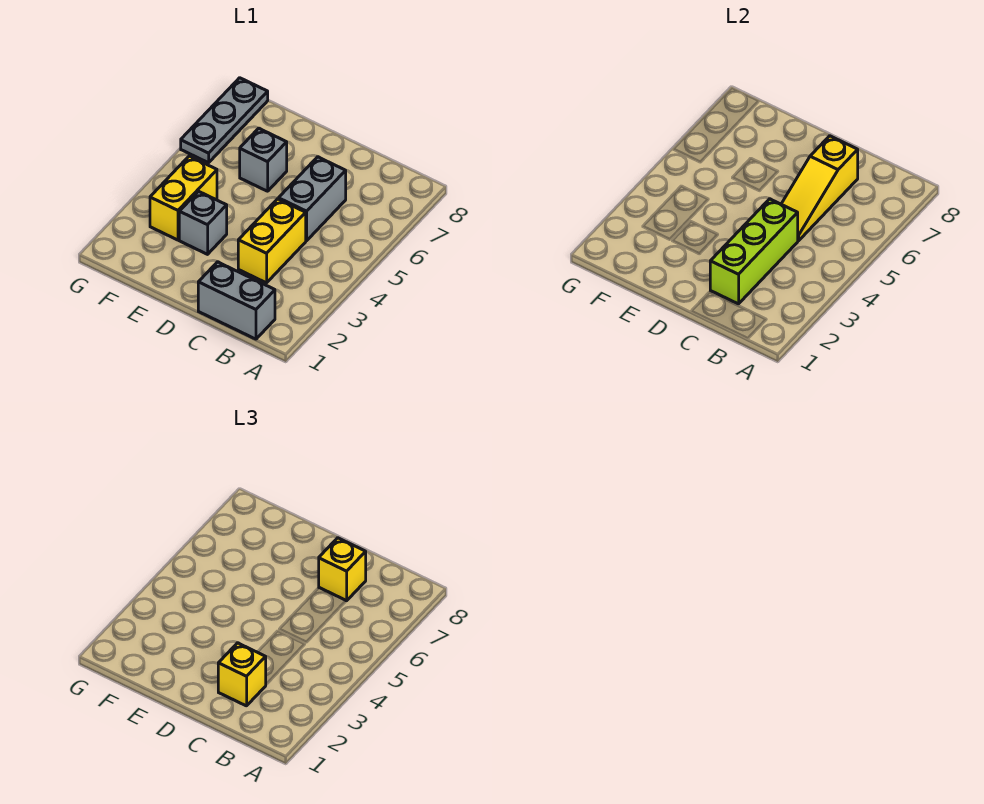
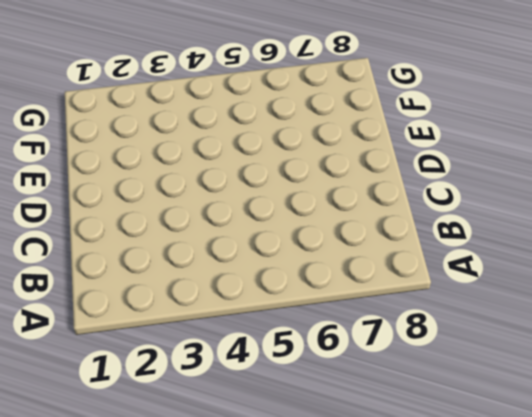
none -> grey brick B1:C1 level 1
none -> yellow brick C3:C4 level 1

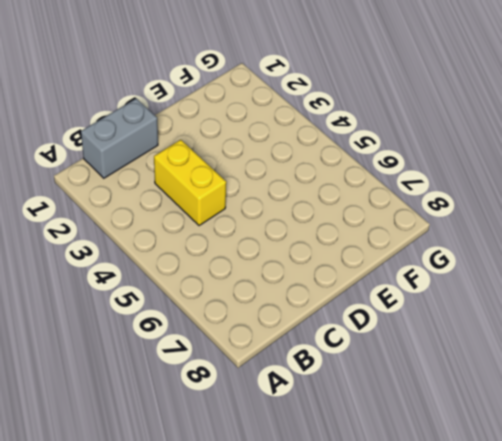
none -> grey brick C5:C6 level 1
none -> grey brick E3 level 1

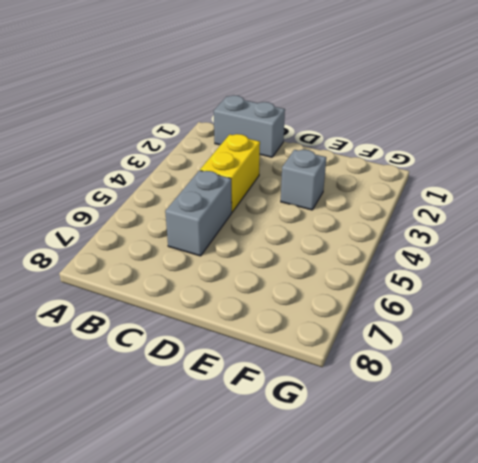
none -> grey brick E6 level 1
none -> yellow brick F3:F4 level 1

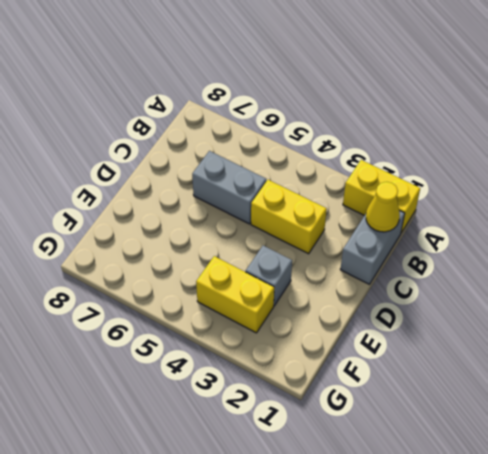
yellow brick A1:A2 level 1 -> none
yellow cone B1 level 2 -> none
none -> grey brick E6 level 1
none -> grey plate G6:G8 level 1

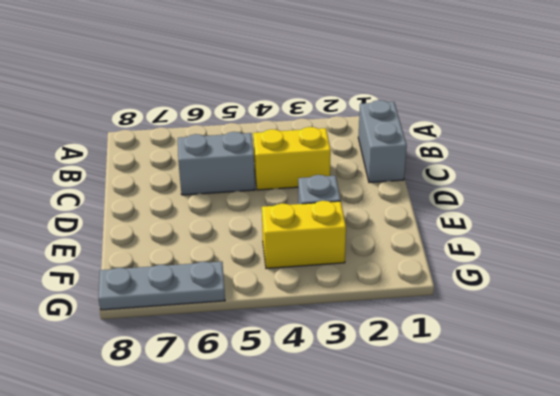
none -> grey brick E6 level 1
none -> lime brick C2:C4 level 2

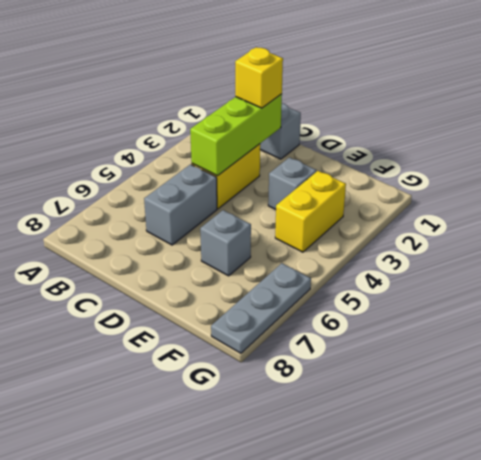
none -> yellow slope C5:C7 level 2 top 7
none -> yellow brick C7 level 3

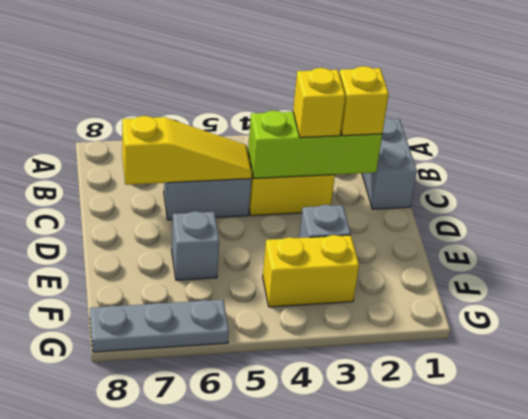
yellow brick C3 level 3 -> yellow brick C7 level 3

